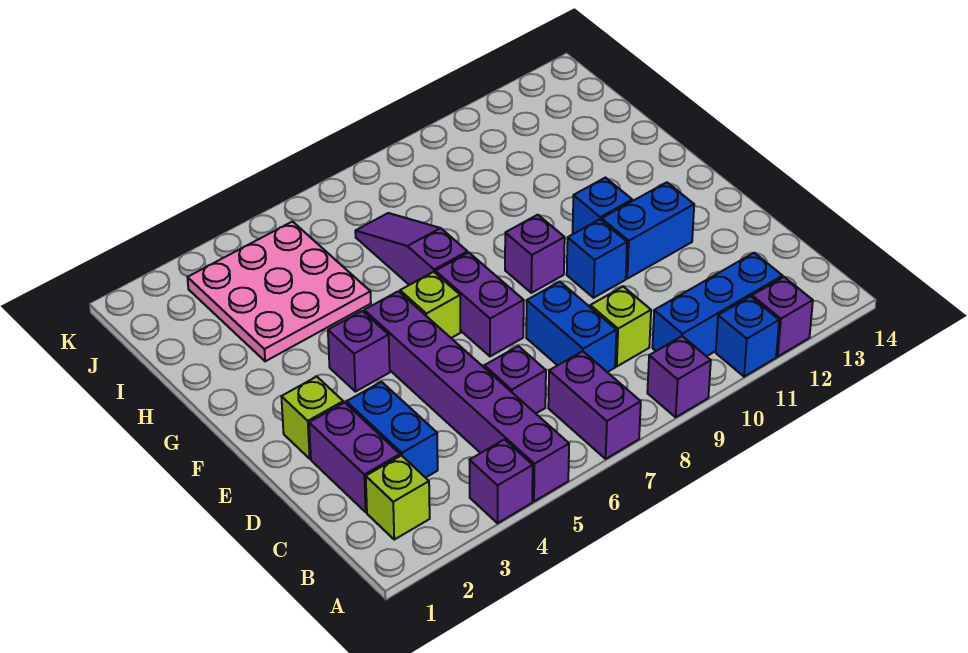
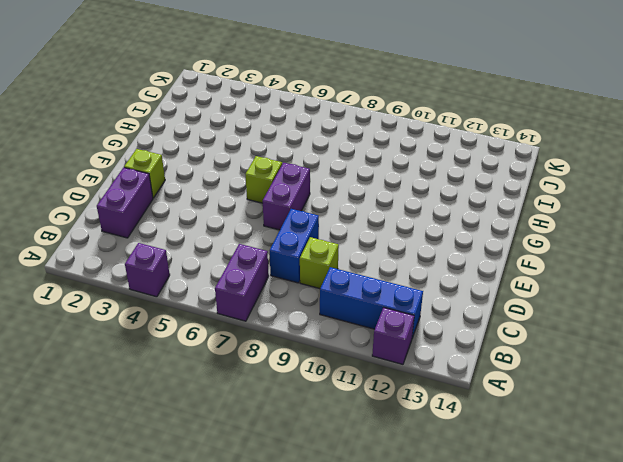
none -> purple brick A5:F5 level 1
none -> purple brick A9 level 1
none -> blue brick A11 level 1

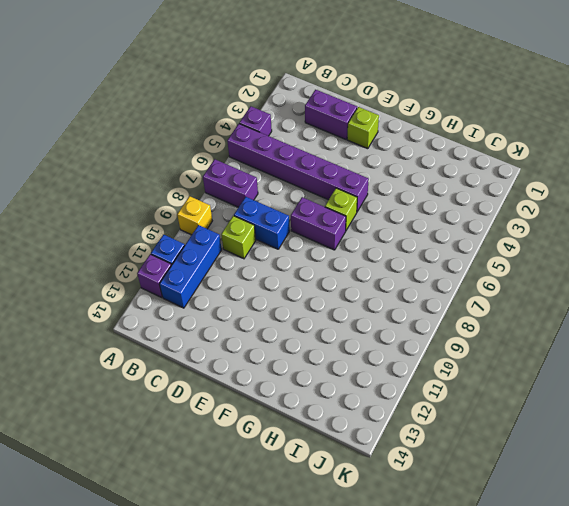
yellow brick A9 level 1 -> purple brick A9 level 1
none -> lime brick B2 level 1
none -> blue brick C3:D3 level 1
none -> purple brick C6 level 1

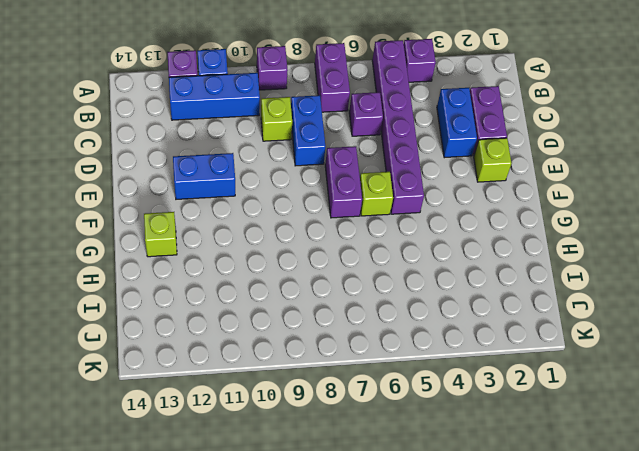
lime brick G13 level 1 -> lime brick B2 level 1
none -> blue brick E10 level 1
none -> purple brick F4 level 1
none -> purple brick F9 level 1

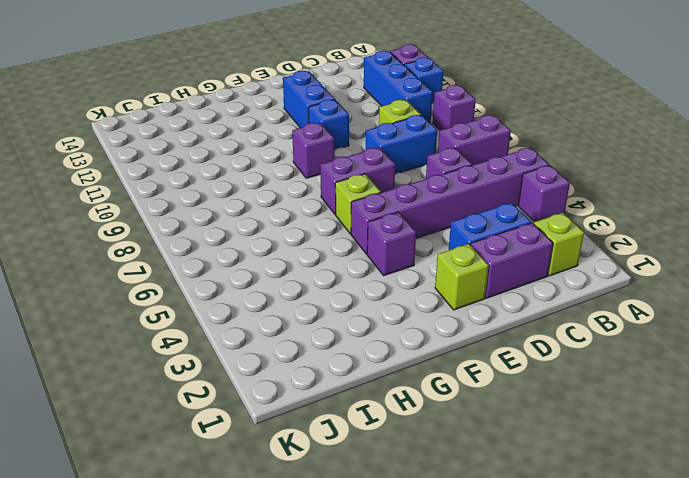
none -> blue brick F11 level 1
none -> purple slope G7:I7 level 1 top G
none -> pink plate H3:J5 level 1

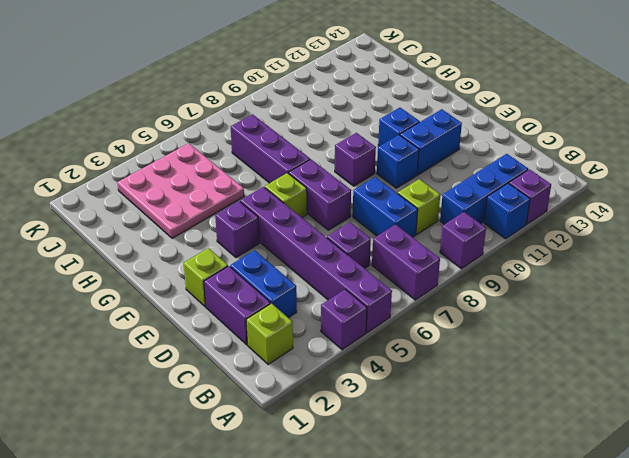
purple brick G7:I7 level 1 -> purple slope G7:I7 level 1 top G

